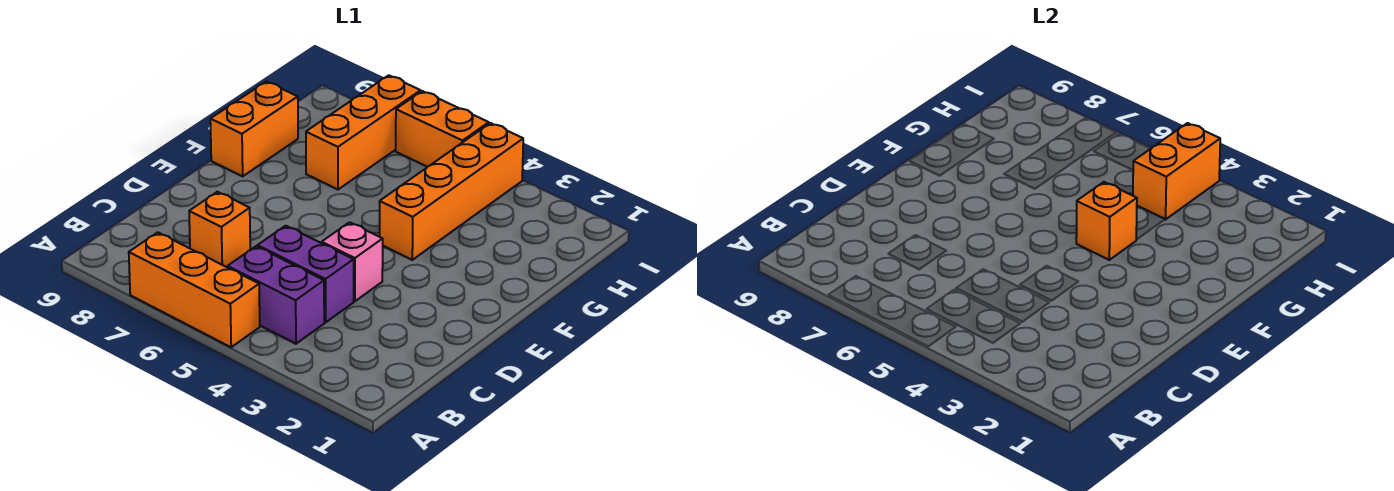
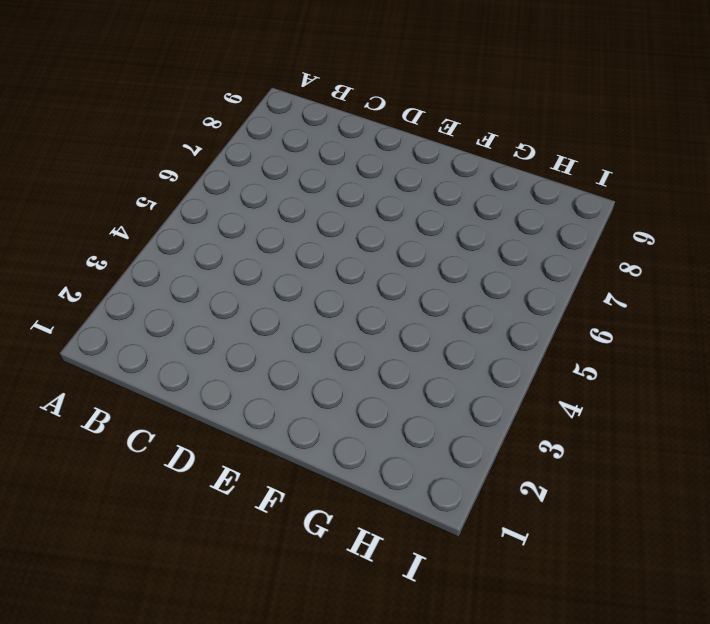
none -> orange brick A5:A7 level 1
none -> purple brick B4:B5 level 1

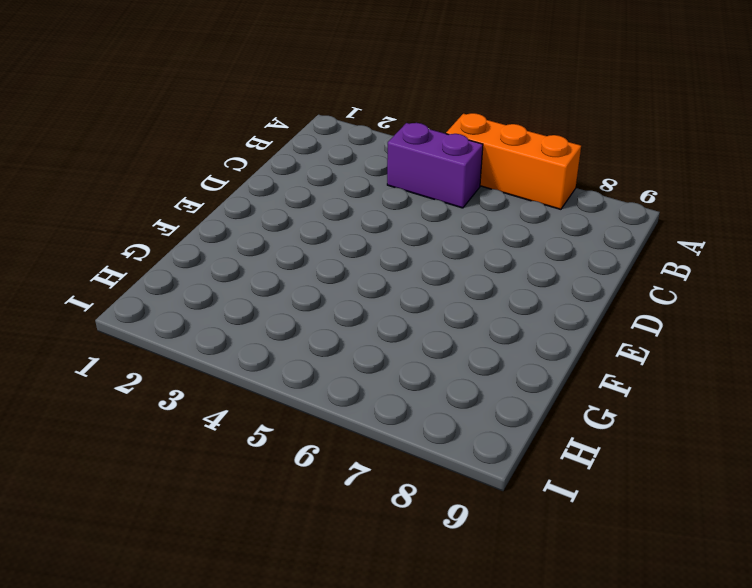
none -> purple brick C4:C5 level 1
none -> orange brick C7 level 1

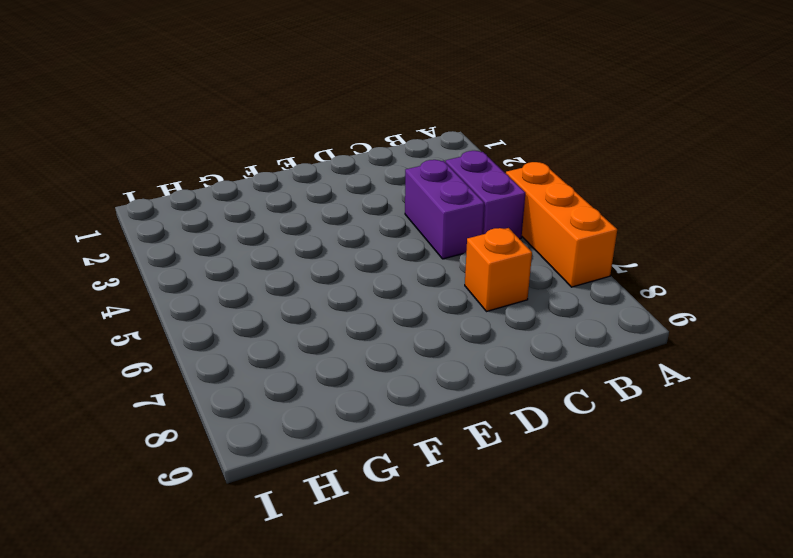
none -> pink brick D4 level 1
none -> orange brick F4:I4 level 1

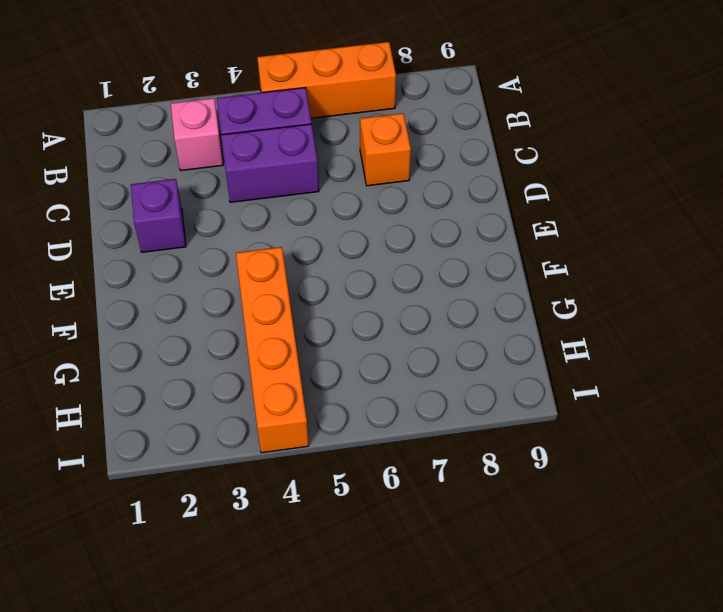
pink brick B3 level 1 -> pink brick D4 level 1
purple brick D2 level 1 -> none
none -> orange brick F9:G9 level 1
none -> orange brick G7:I7 level 1

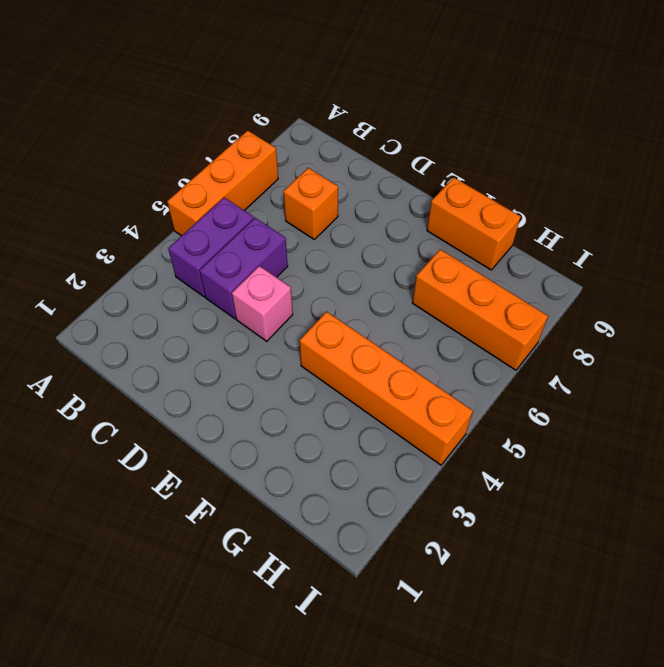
none -> orange brick I5:I6 level 1
none -> orange brick F4 level 2

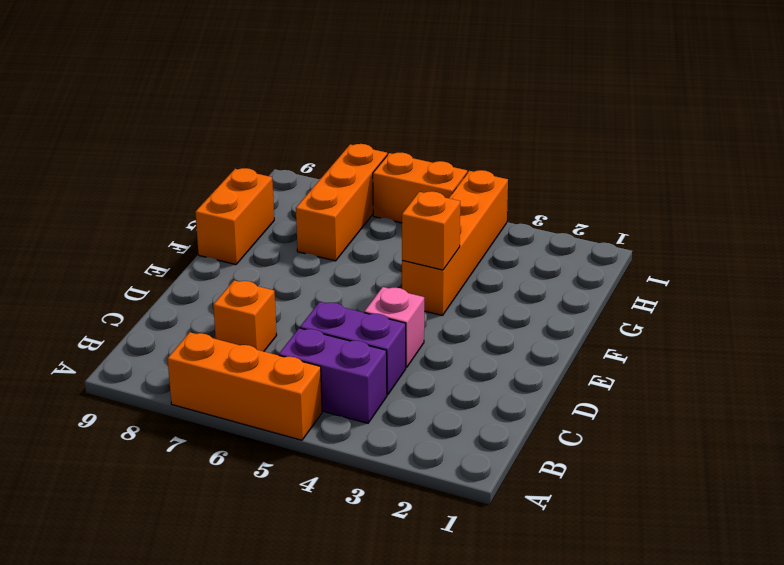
none -> orange brick H4:I4 level 2

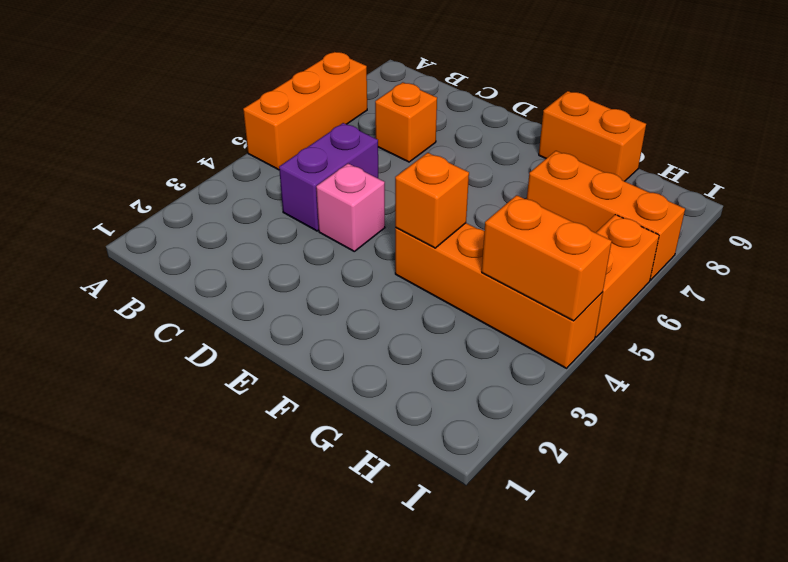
none -> purple brick B4:B5 level 1

